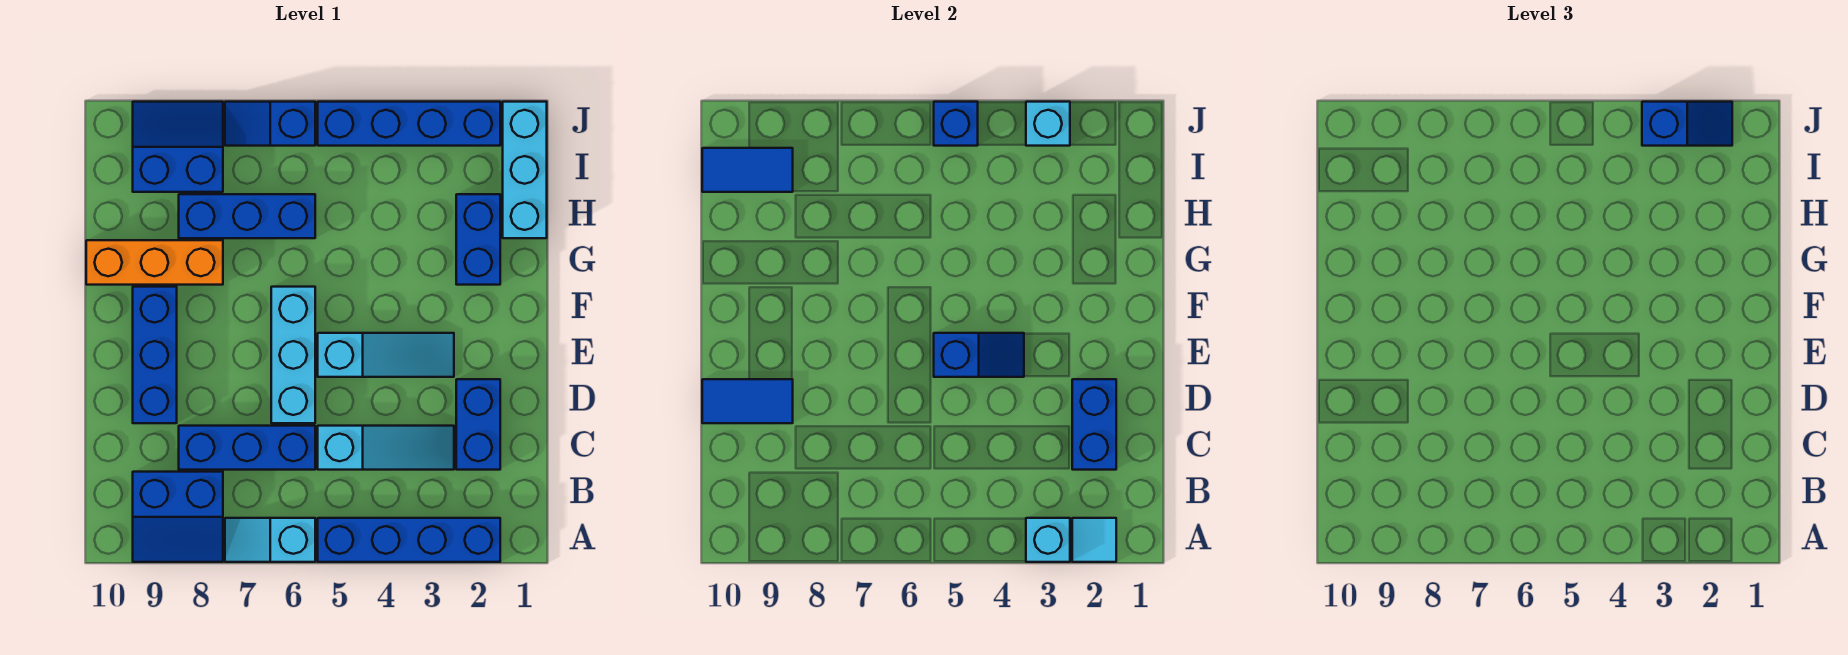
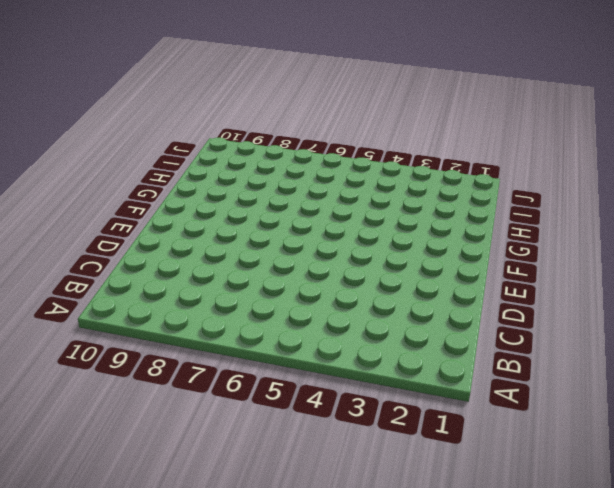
none -> blue brick A2:A5 level 1
none -> cyan slope A6:A7 level 1 top 6
none -> blue slope A8:B9 level 1 top B

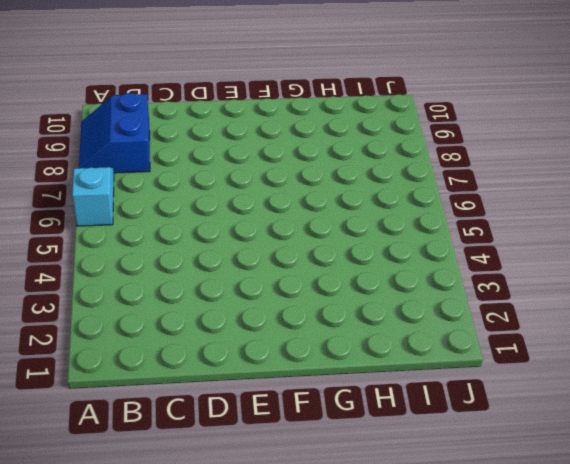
none -> blue brick A2:A5 level 1
none -> blue brick C2:D2 level 1
none -> cyan slope C3:C5 level 1 top 5

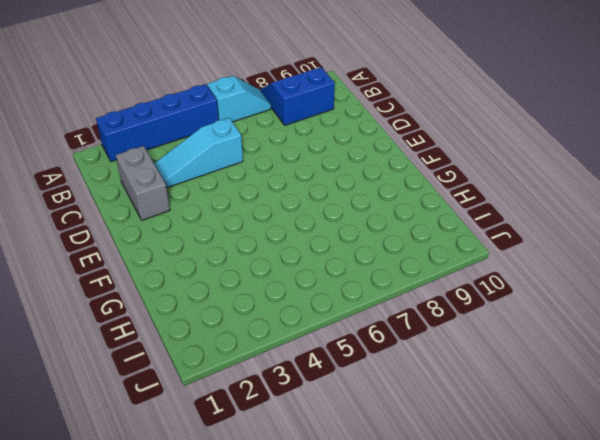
grey brick C2:D2 level 1 -> blue brick C2:D2 level 1
none -> blue brick C6:C8 level 1
none -> cyan brick D6:F6 level 1
none -> blue brick D9:F9 level 1

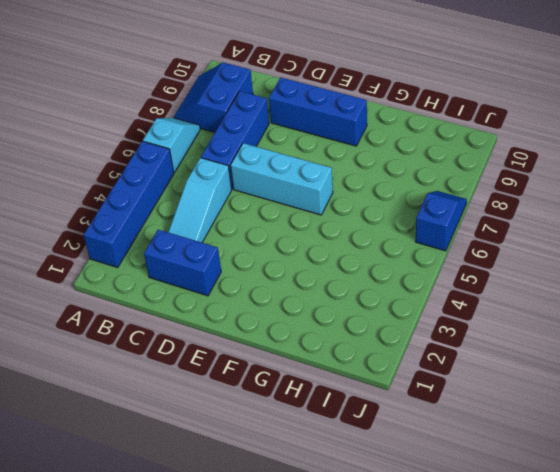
none -> cyan slope E3:E5 level 1 top 5
none -> blue brick G2:H2 level 1
none -> orange brick G8:G10 level 1

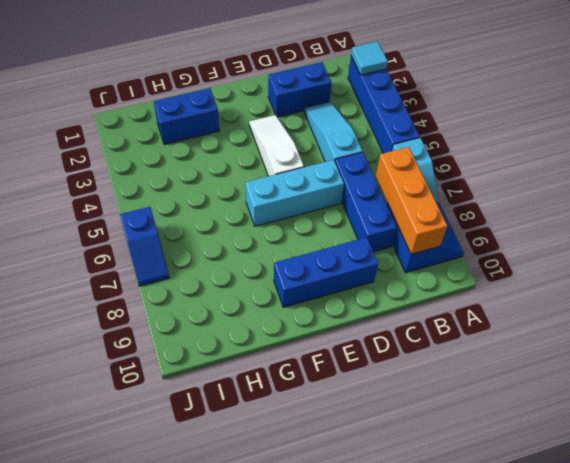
orange brick B7:B9 level 2 -> orange brick G8:G10 level 1
white slope E3:E5 level 1 top 5 -> cyan slope E3:E5 level 1 top 5
none -> cyan brick H1:J1 level 1
none -> blue brick H6:H8 level 1
none -> blue slope I8:J9 level 1 top I

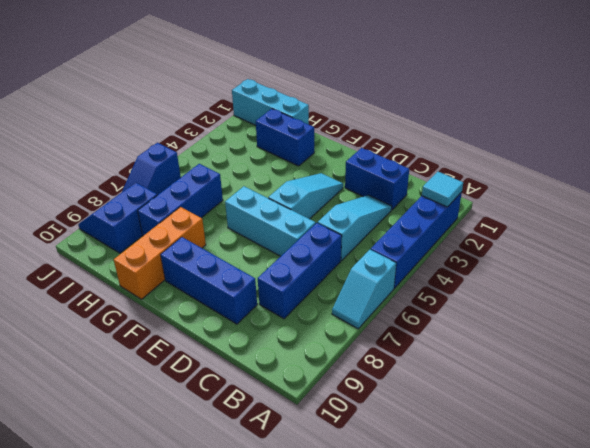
none -> blue slope A8:B9 level 1 top B
none -> blue brick J2:J5 level 1
none -> cyan brick A3 level 2

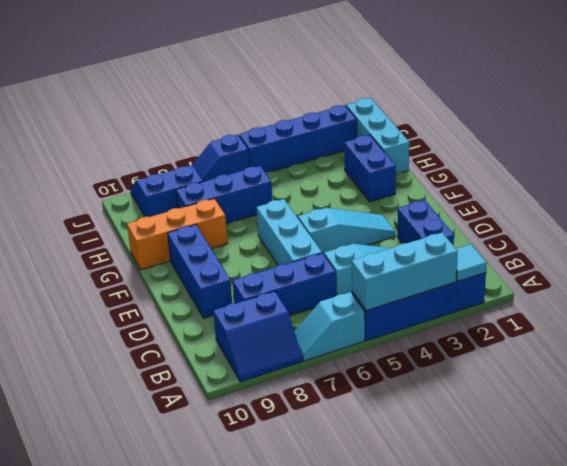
cyan brick A3:A5 level 2 -> cyan brick A3 level 2
none -> blue brick C2:D2 level 2
none -> blue tile D9:D10 level 2
none -> blue slope E4:E5 level 2 top 5

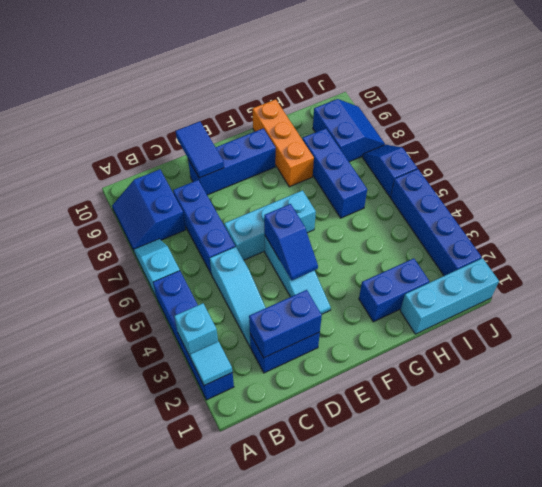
none -> blue tile I9:I10 level 2
none -> cyan brick J3 level 2
none -> blue brick J5 level 2

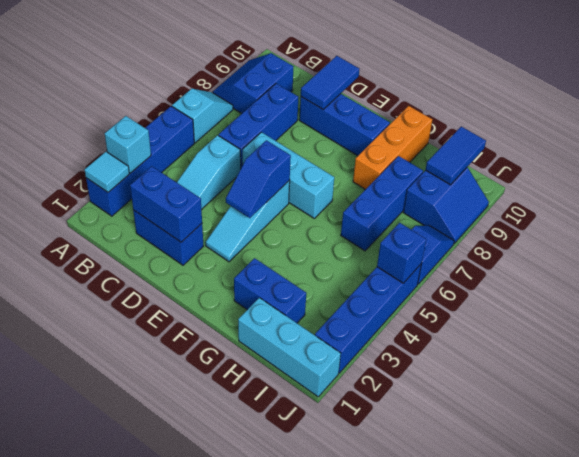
none -> cyan brick J3 level 2
none -> blue slope J2:J3 level 3 top 3

